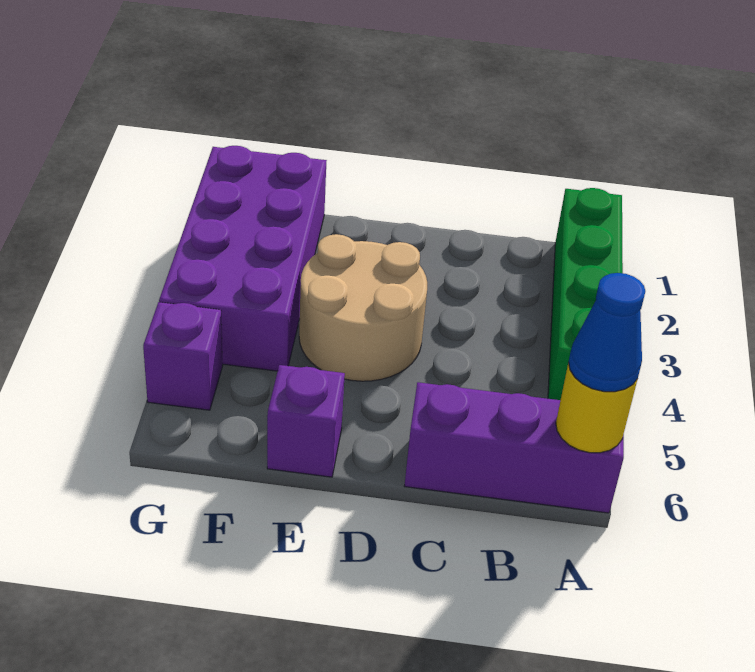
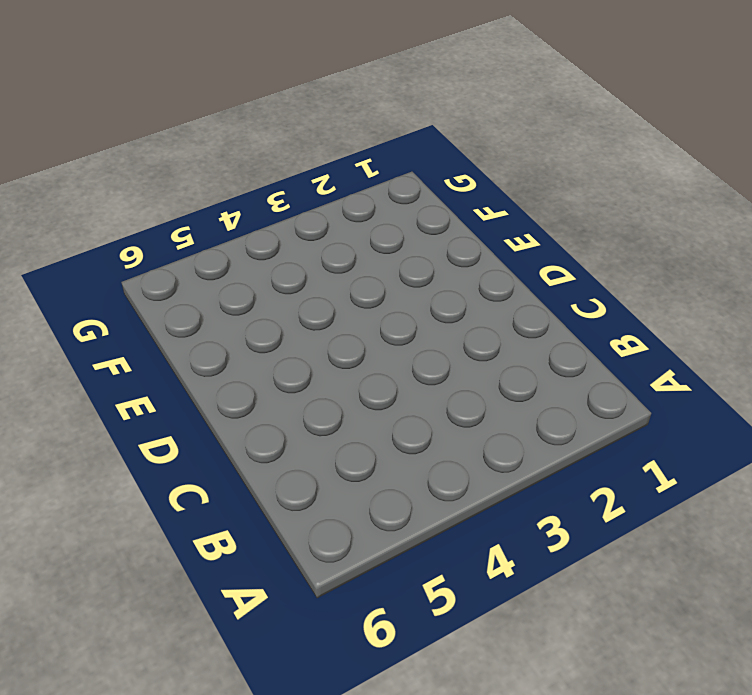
none -> green brick A1:A4 level 1
none -> purple brick A6:C6 level 1

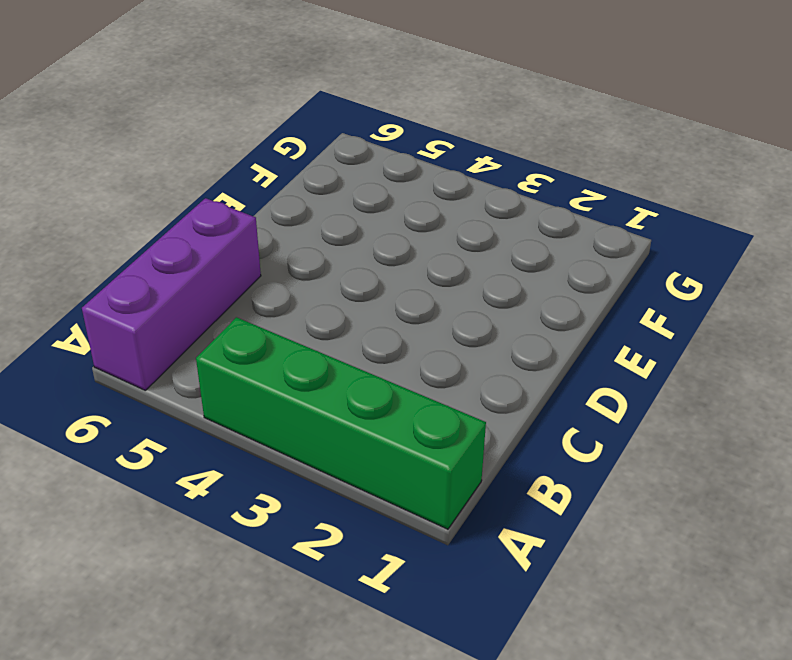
none -> tan round brick D3:E4 level 1
none -> purple brick E6 level 1

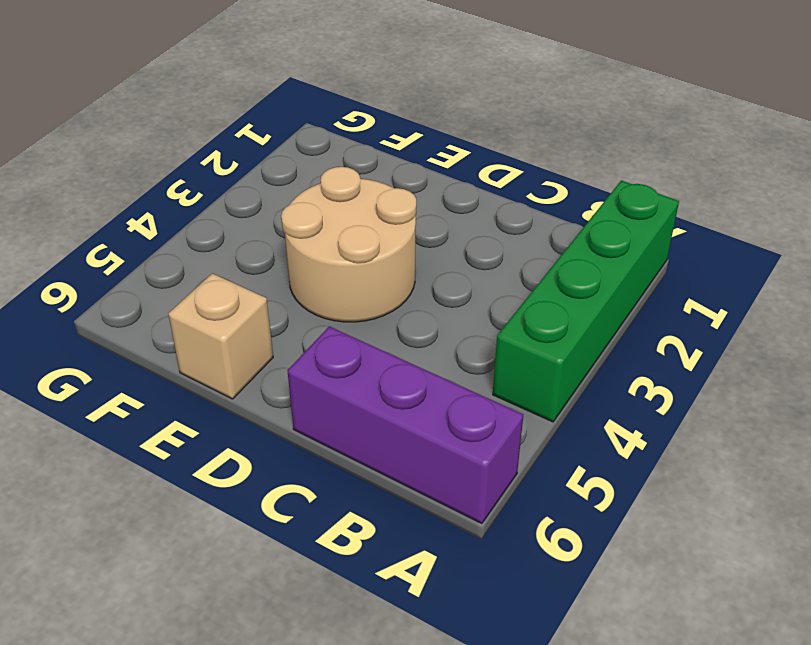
tan brick E6 level 1 -> purple brick E6 level 1
none -> purple brick F1:G4 level 1
none -> purple brick G5 level 1

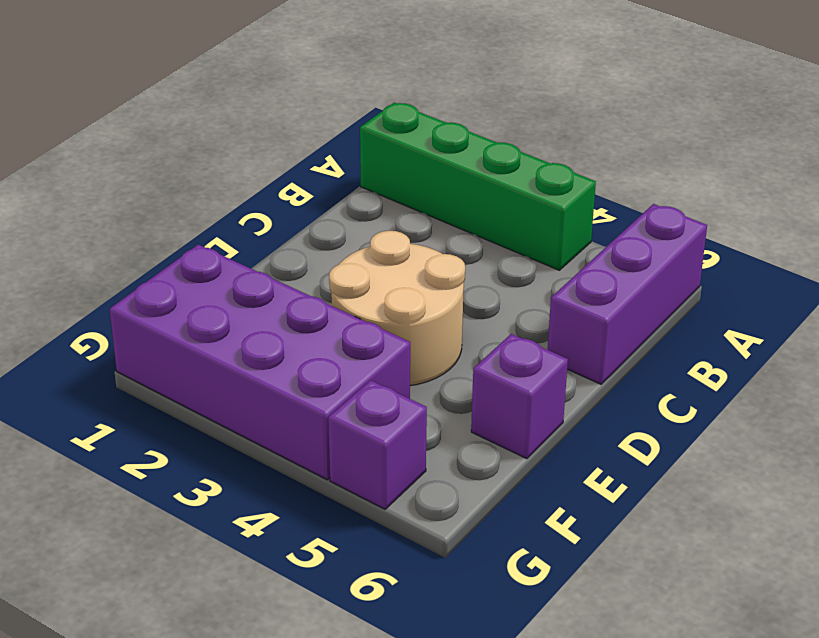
none -> yellow round brick A6 level 2
none -> blue cone A6 level 3

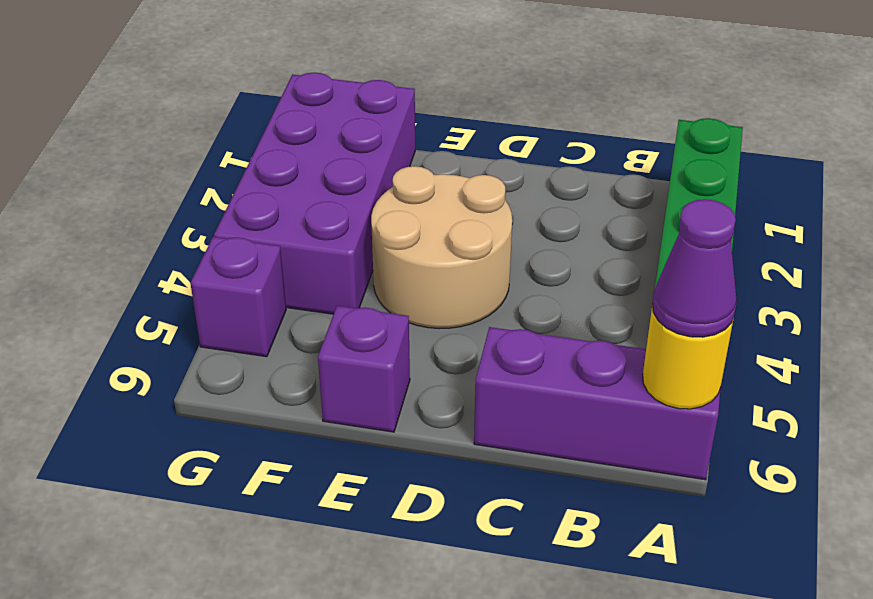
purple cone A6 level 3 -> blue cone A6 level 3

